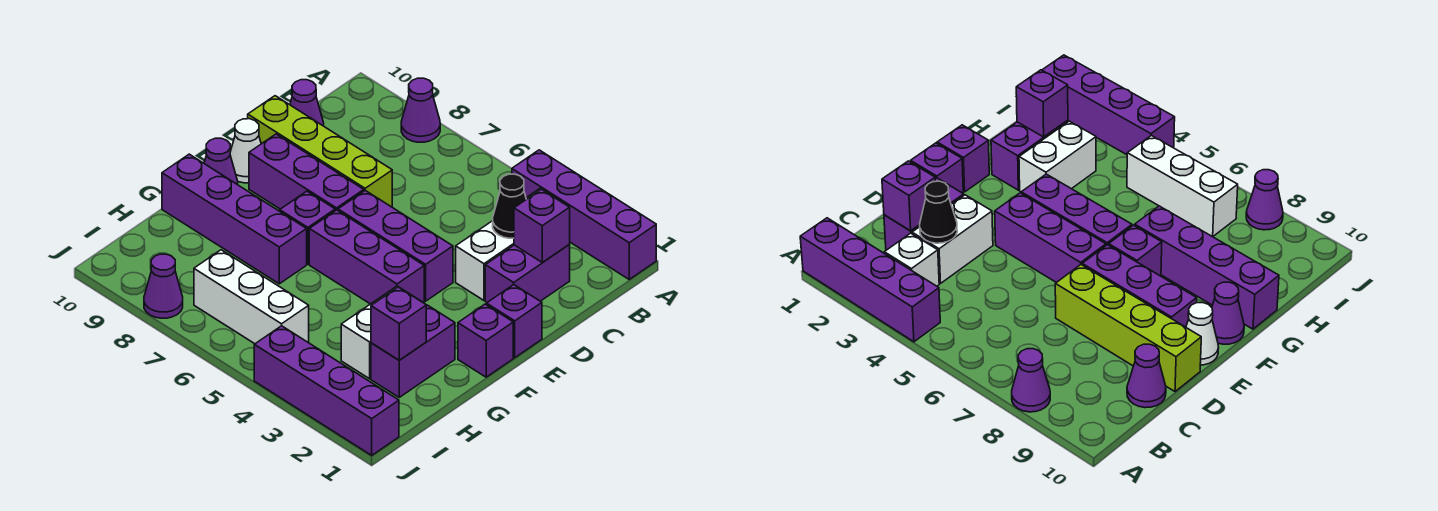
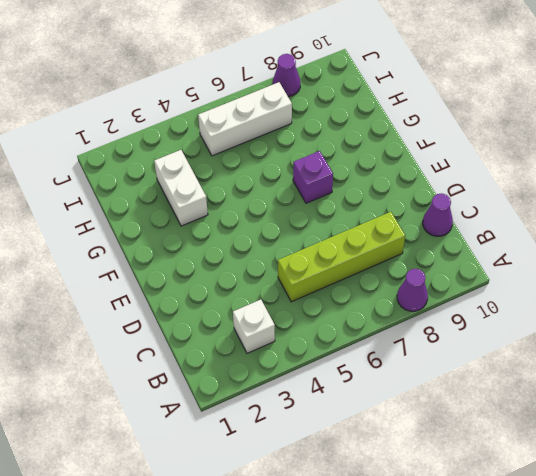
lime brick C5:C8 level 1 -> lime brick D7:D10 level 1
none -> purple brick A1:A4 level 1
none -> purple brick C2:D2 level 1
none -> white brick C3:D3 level 1

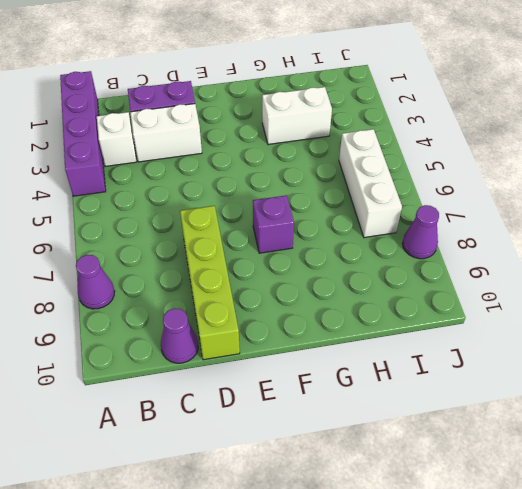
none -> purple brick E1 level 1
none -> purple brick E4:E6 level 1
none -> purple brick E7:E9 level 1

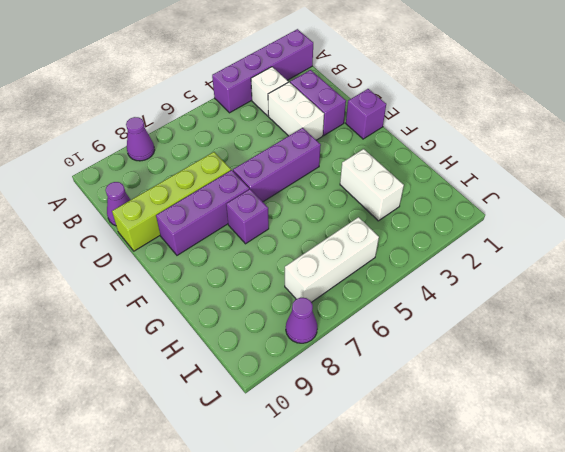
none -> white cone E10 level 1
none -> purple brick F1 level 1
none -> purple brick F4:F6 level 1

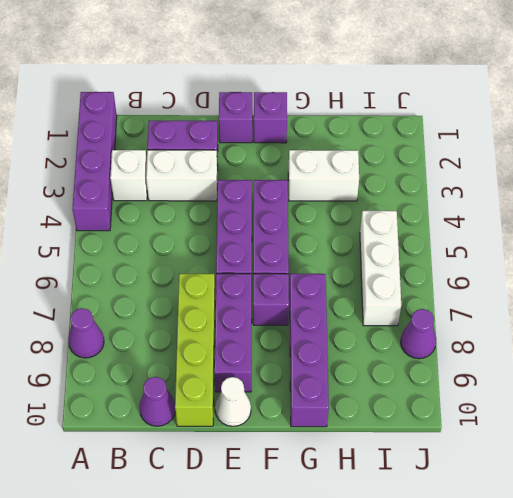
none -> purple cone F10 level 1
none -> purple brick G2:H2 level 1
none -> purple brick J1:J4 level 1

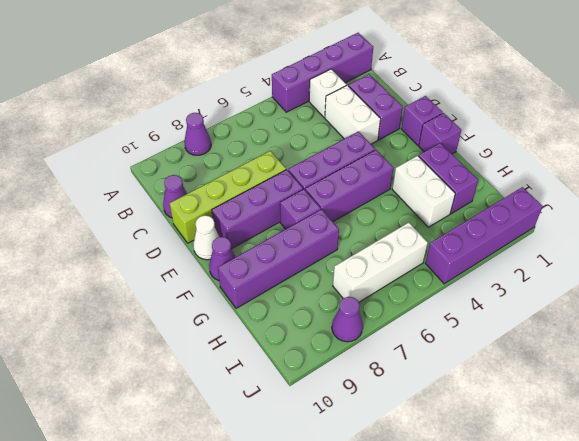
none -> purple brick C2 level 2
none -> black cone C3 level 2
none -> purple brick H2 level 2

